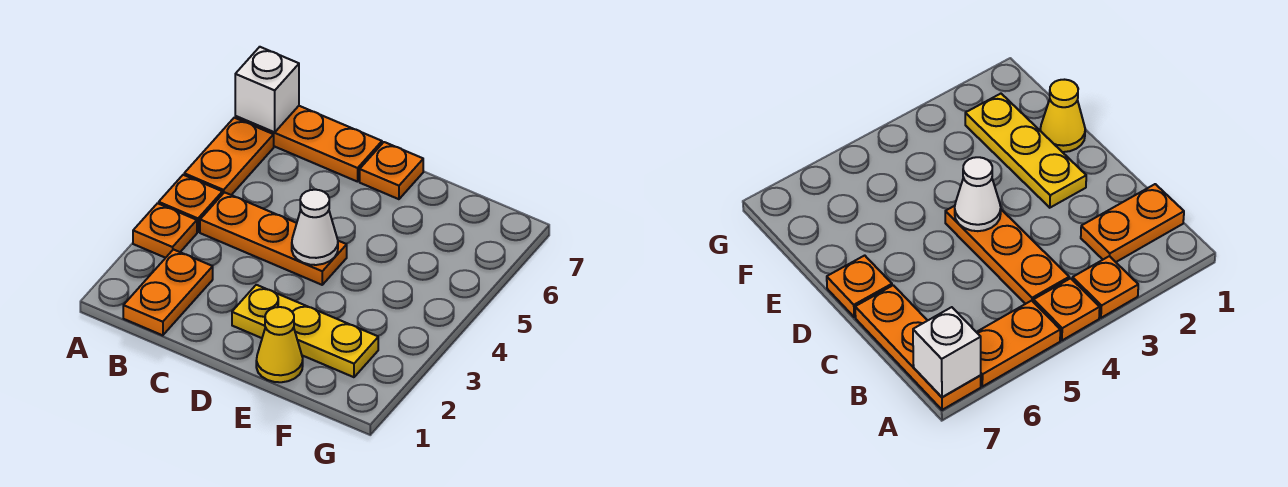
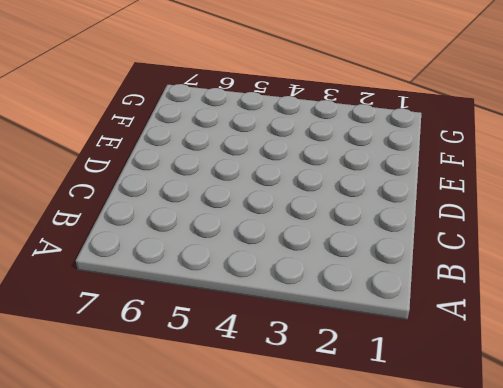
none -> orange plate A3 level 1
none -> orange plate A4 level 1

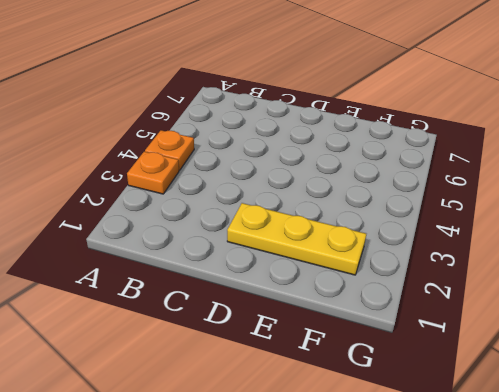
none -> orange plate A5:A6 level 1
none -> orange plate A7:C7 level 1

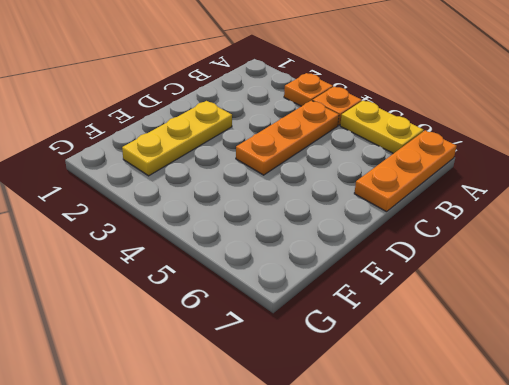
yellow plate A5:A6 level 1 -> orange plate A5:A6 level 1
none -> orange plate B1:B2 level 1
none -> orange plate D7 level 1

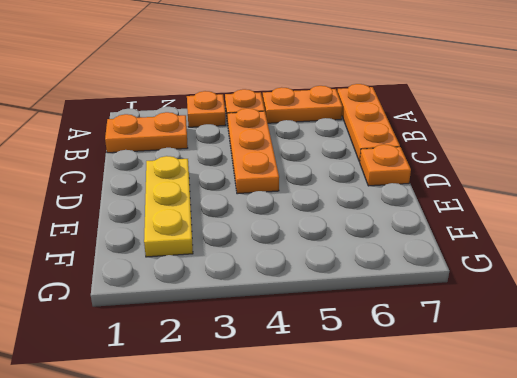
none -> yellow cone E1 level 1
none -> white brick A7 level 2

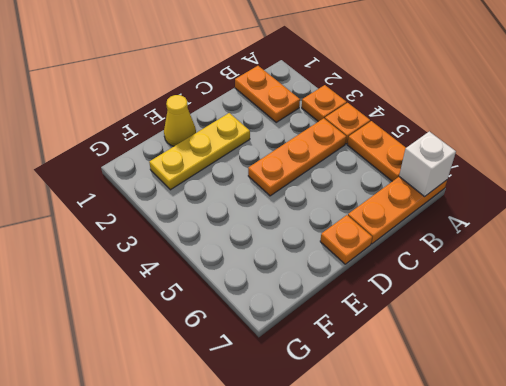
none -> white cone D4 level 2

